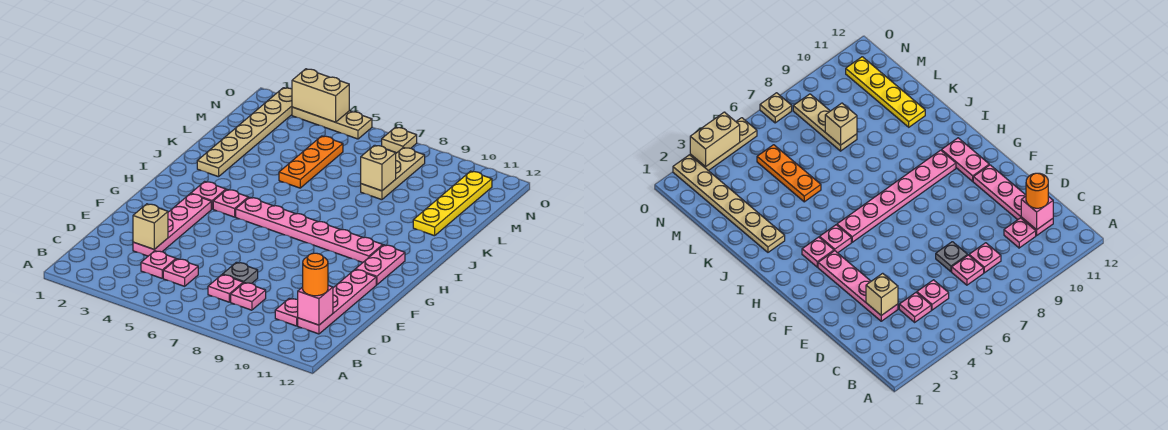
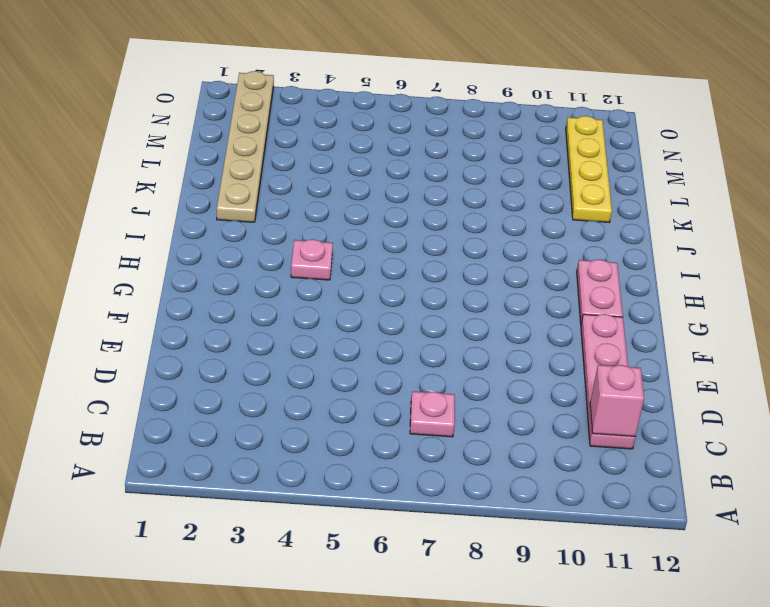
none -> pink plate C4 level 1
none -> pink plate C5 level 1
none -> pink plate C8 level 1

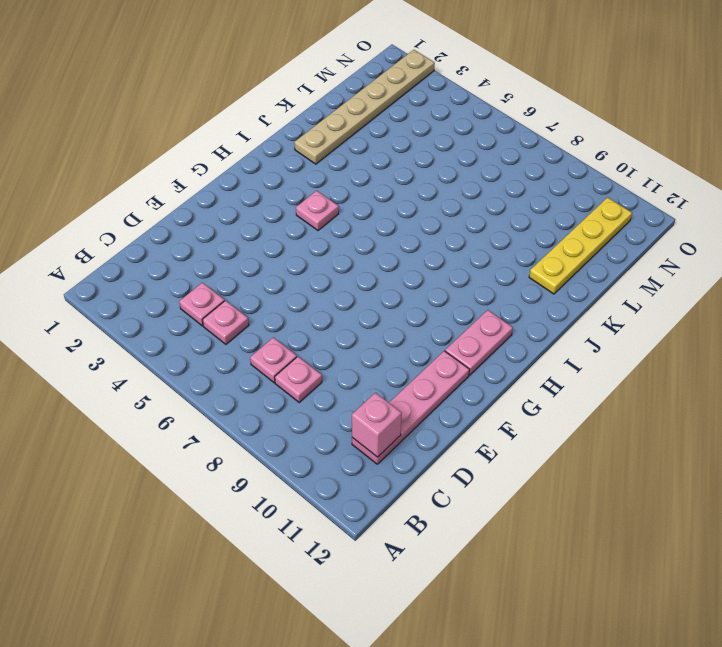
none -> pink plate C10 level 1
none -> pink plate D3:G3 level 1
none -> grey plate D7 level 1

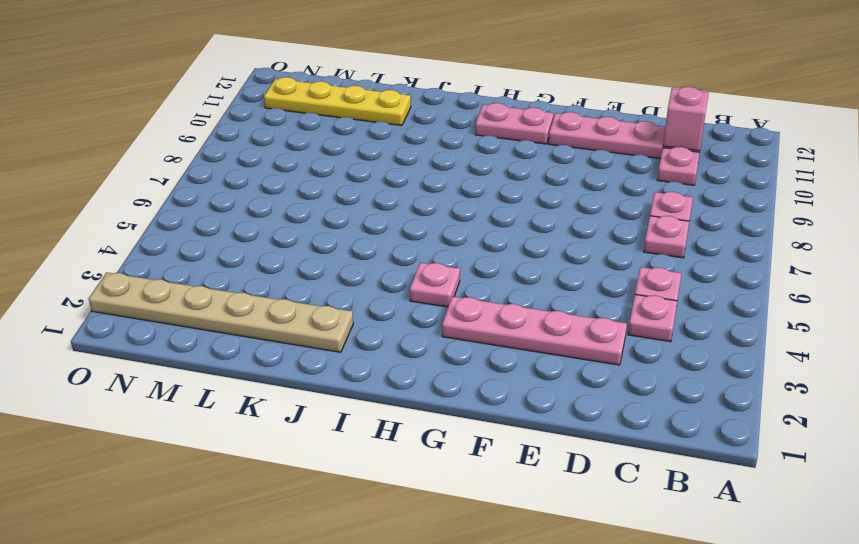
none -> grey plate D7 level 1
none -> pink plate H3 level 1
none -> pink plate H5:H10 level 1

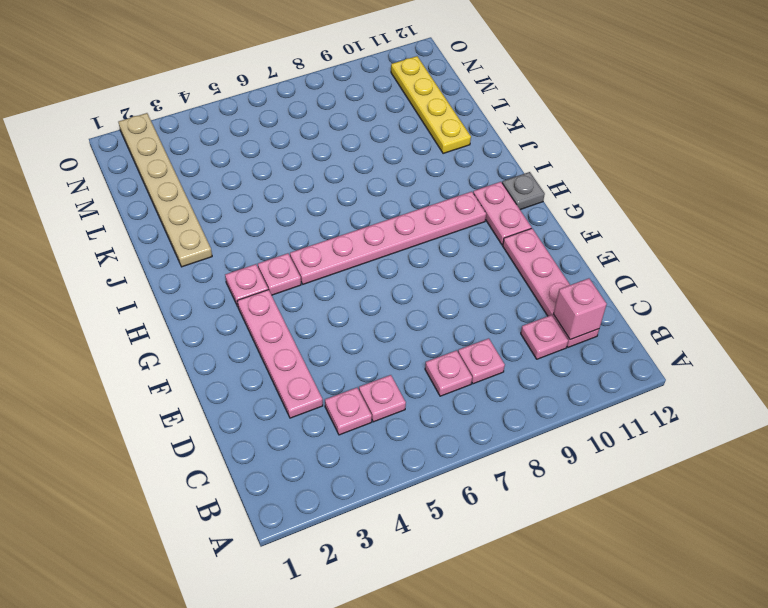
grey plate H12 level 1 -> grey plate D7 level 1
none -> orange plate K5:M5 level 1
none -> tan plate L8:N8 level 1
none -> tan plate O3:O5 level 1

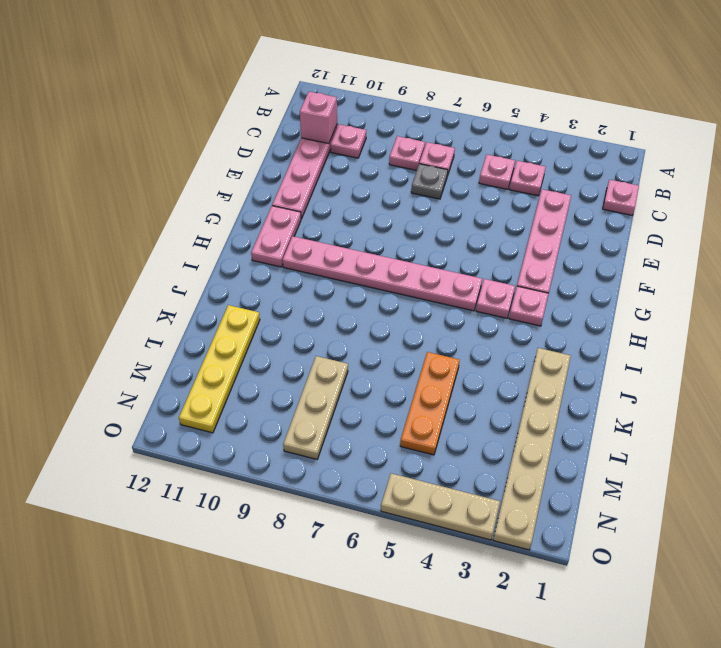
pink plate C1 level 1 -> none
none -> tan plate O7 level 1
none -> tan brick D3 level 2
none -> tan brick L8 level 2

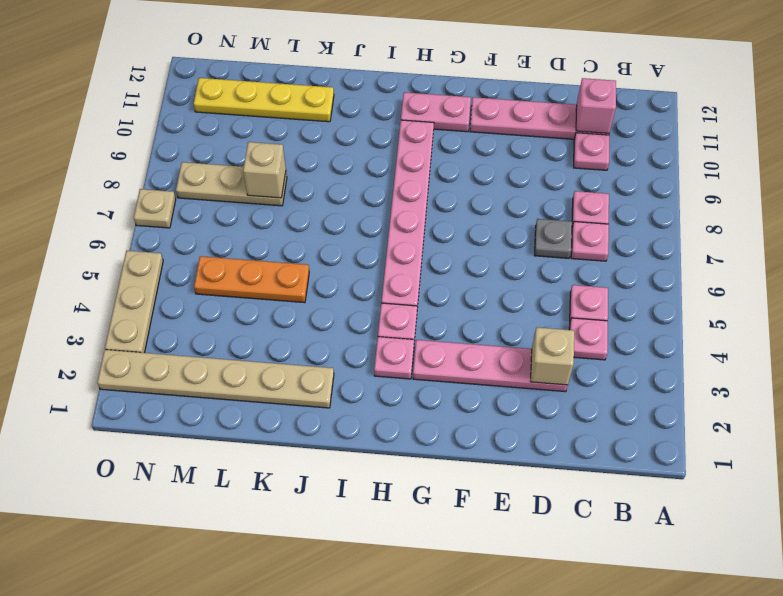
none -> tan brick O3:O4 level 2
none -> orange round brick C11 level 3

